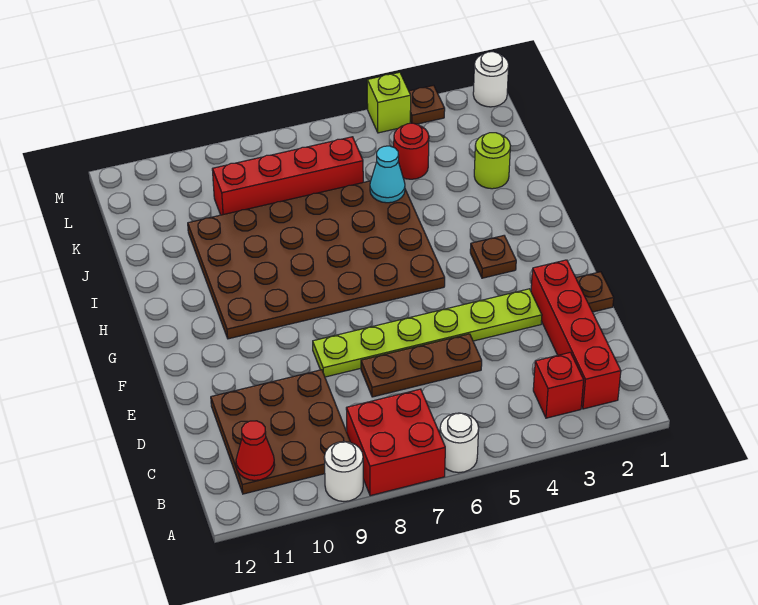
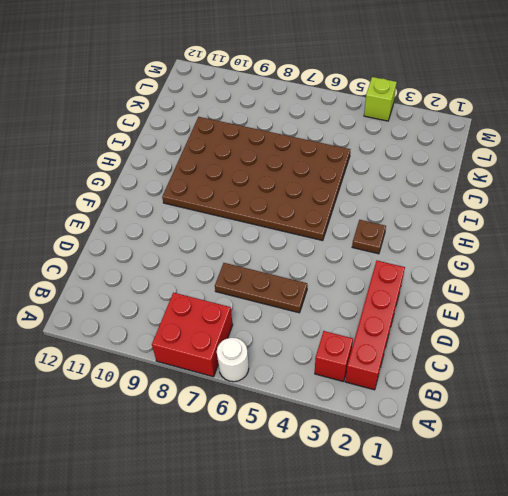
none -> white round brick A9 level 1
none -> brown plate B9:D11 level 1
none -> brown plate E1 level 1

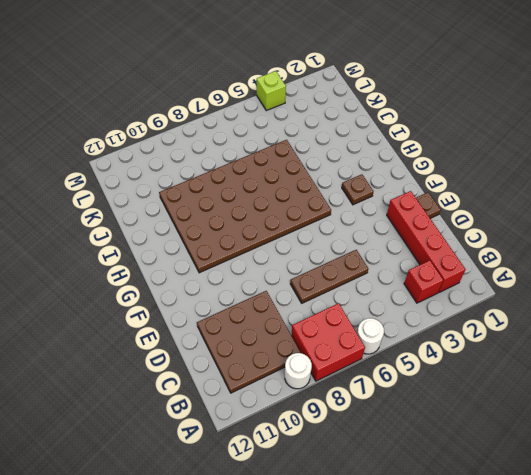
none -> lime plate E3:E8 level 1
none -> lime round brick J2 level 1
none -> red round brick K4 level 1

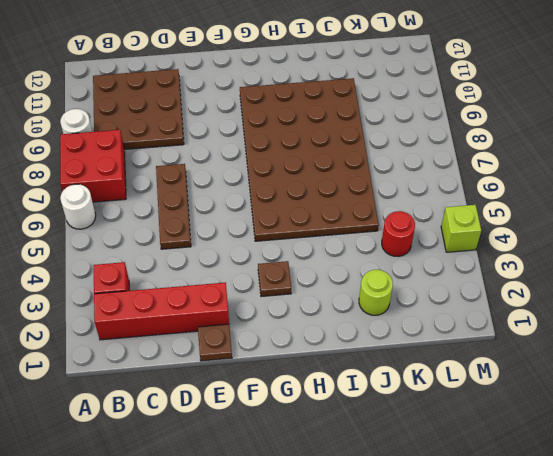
none -> lime plate E3:E8 level 1
none -> red brick K6:K9 level 1
none -> white round brick M1 level 1

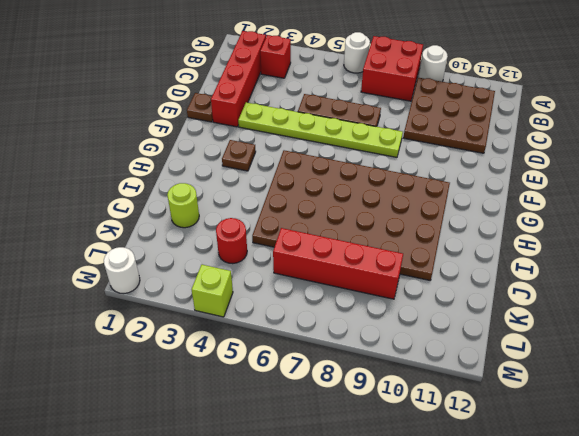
none -> brown plate M3 level 1
none -> red cone B11 level 2
none -> cyan cone J5 level 2

